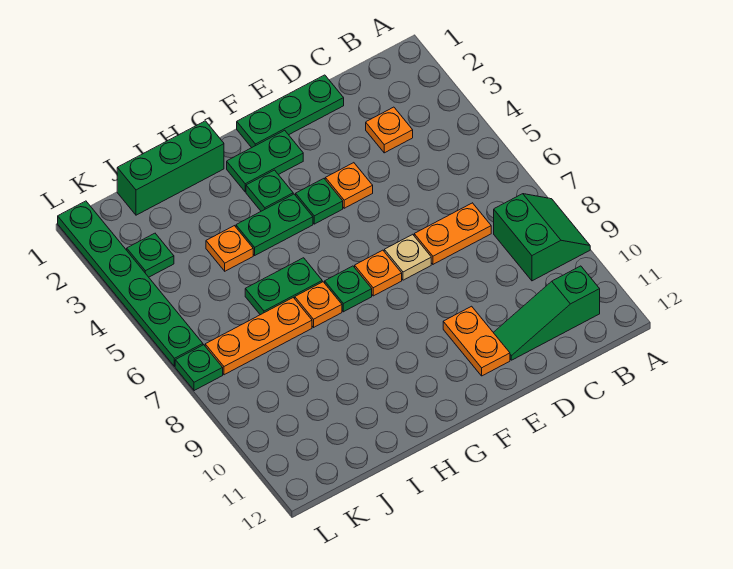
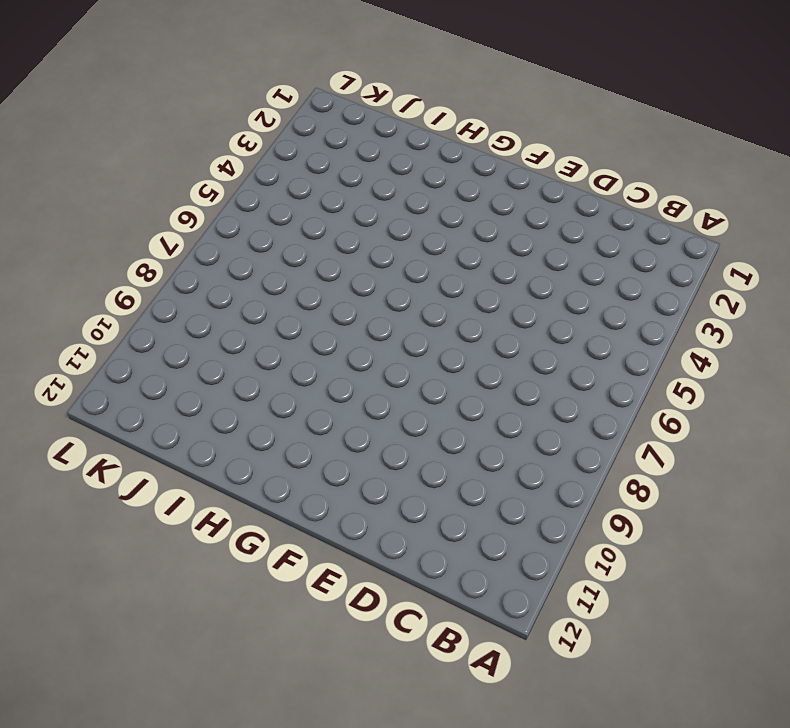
none -> green slope A8:B9 level 1 top B
none -> green slope B11:D11 level 1 top B
none -> orange plate C3 level 1

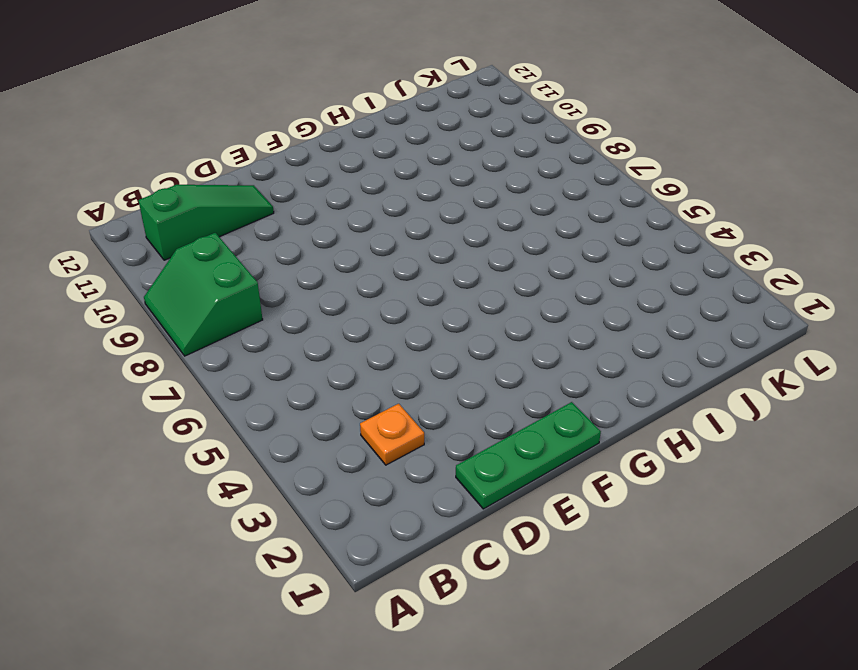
none -> orange plate C7:D7 level 1
none -> orange plate E4 level 1
none -> tan plate E7 level 1

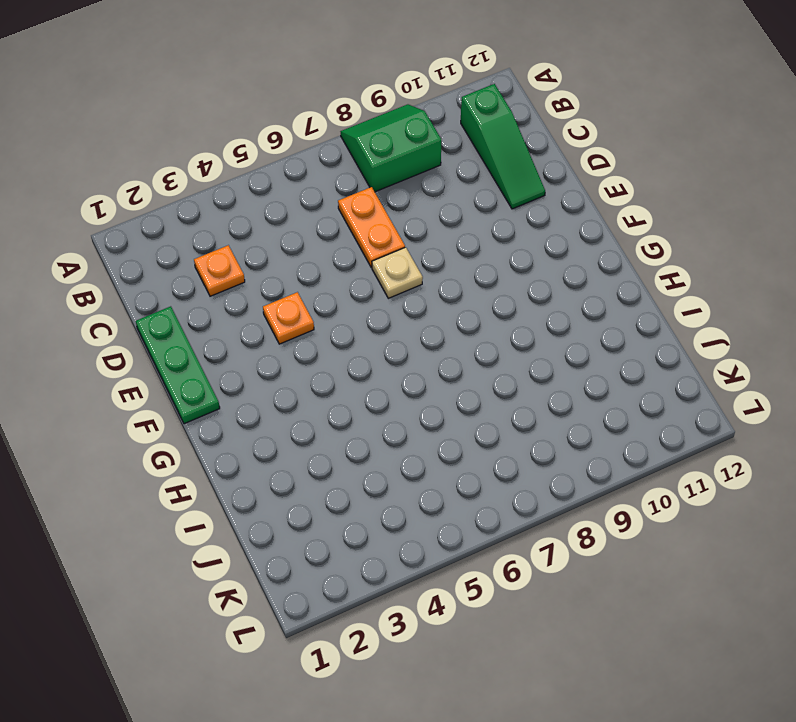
none -> orange plate E10:E11 level 1
none -> green plate F2:G2 level 1
none -> green plate F4 level 1

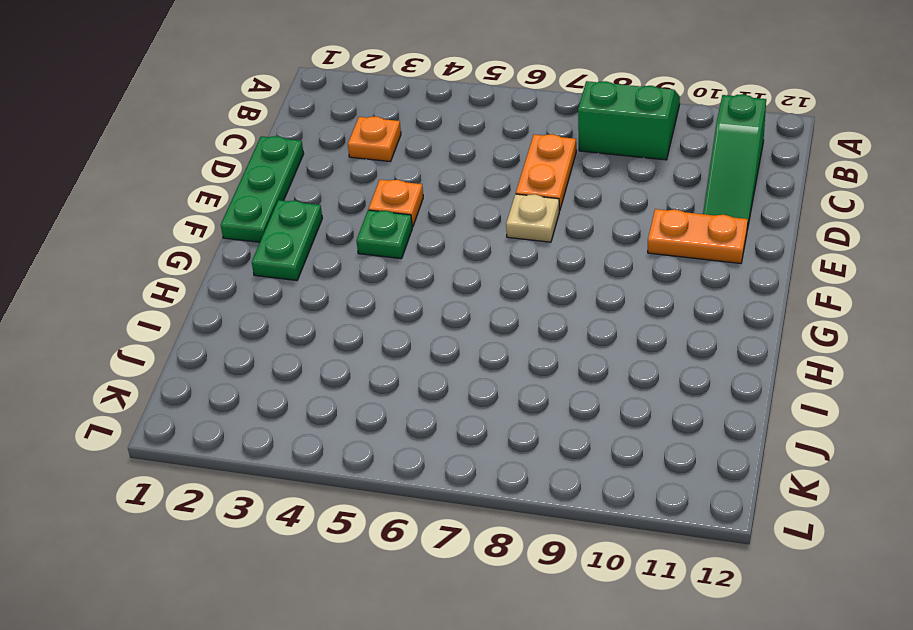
none -> orange plate F7 level 1
none -> green plate G3 level 1
none -> green plate G4:H4 level 1

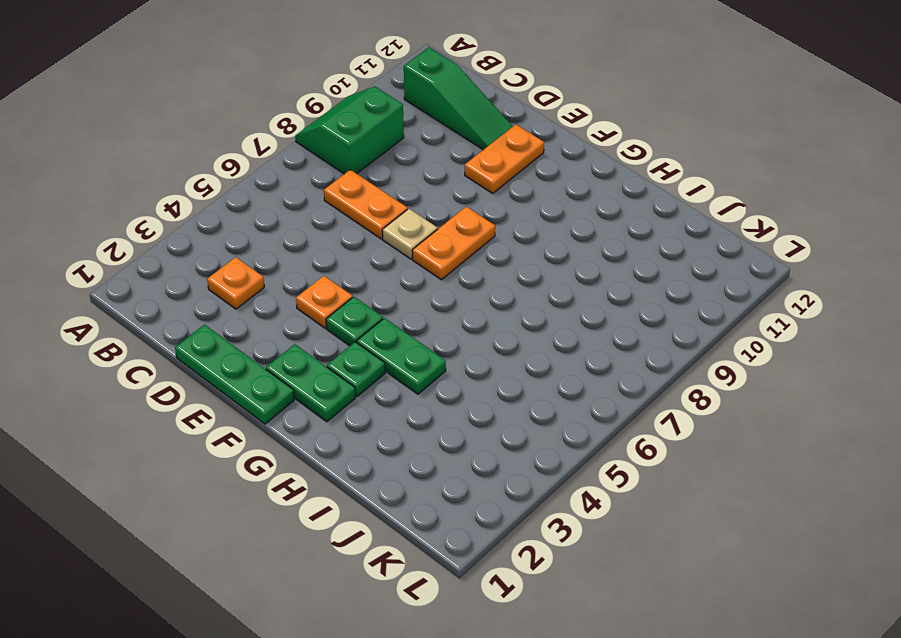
orange plate F7:F8 level 1 -> orange plate F7 level 1
none -> green plate G7 level 1
none -> green brick H1:J1 level 1
none -> green plate H6:I6 level 1

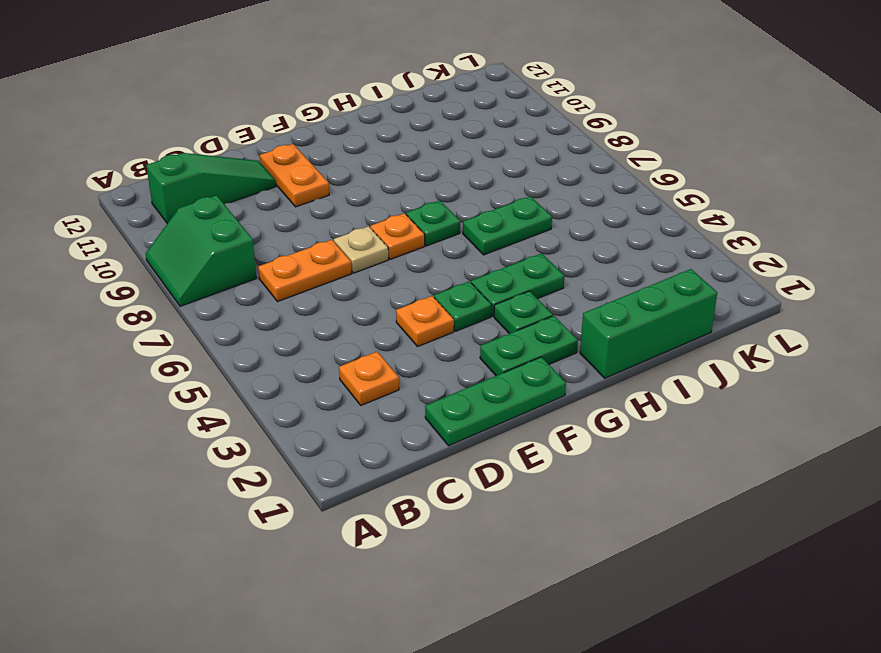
none -> orange plate H7 level 1
none -> orange plate I4 level 1
none -> orange plate I7:K7 level 1

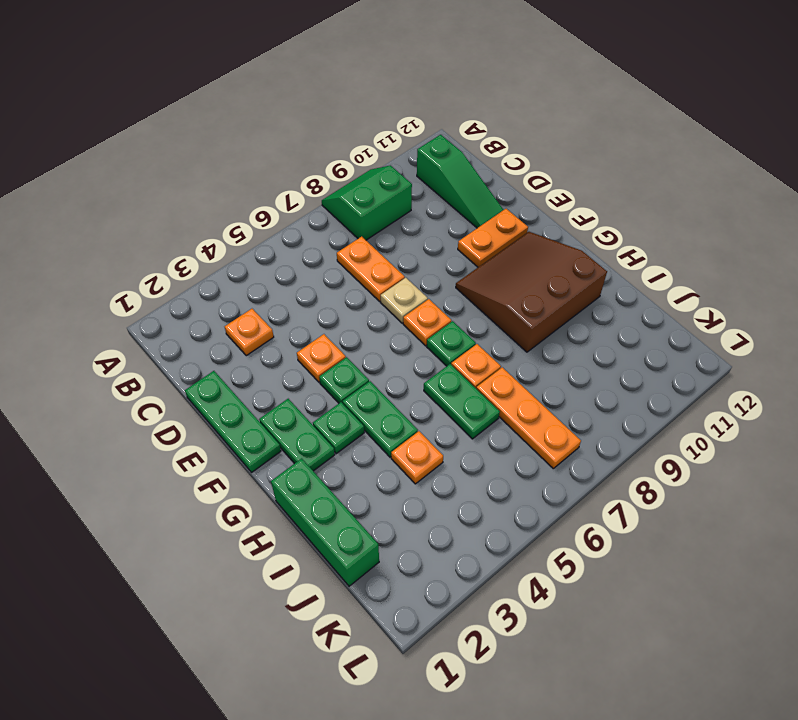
brown slope F9:H11 level 1 top H -> none
none -> green plate K3 level 1
none -> green plate L1:L6 level 1
none -> green plate L7 level 1

